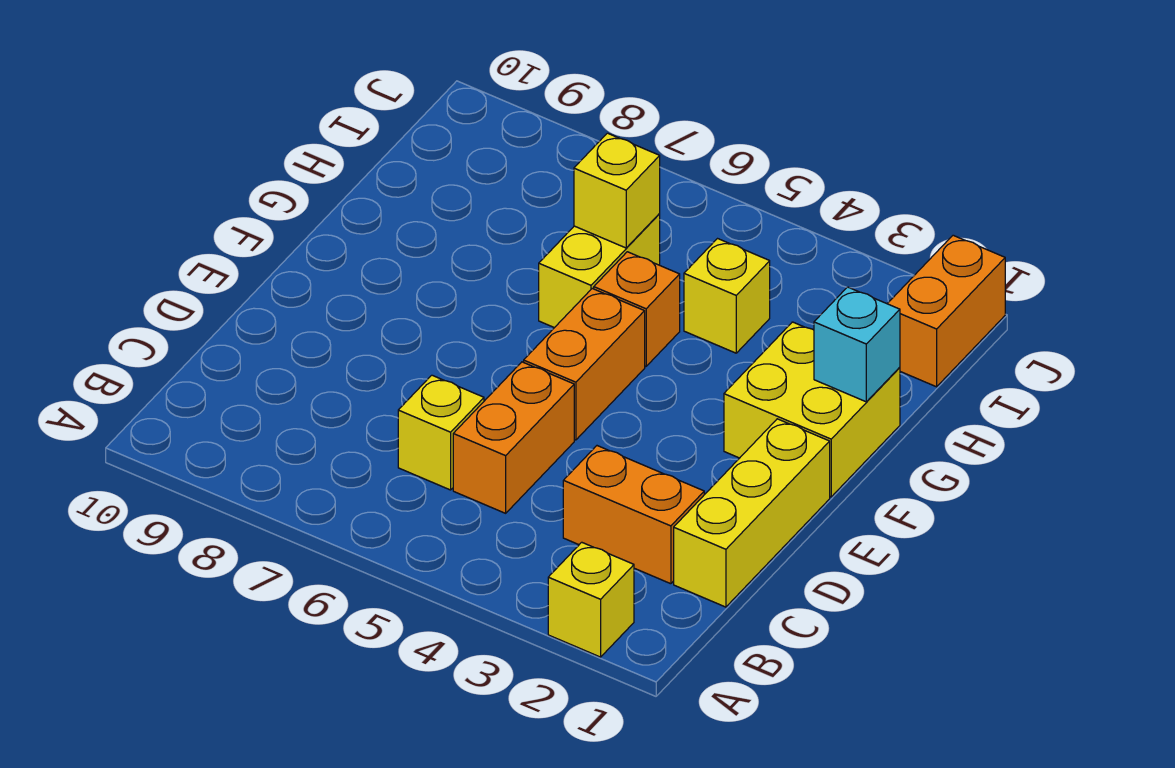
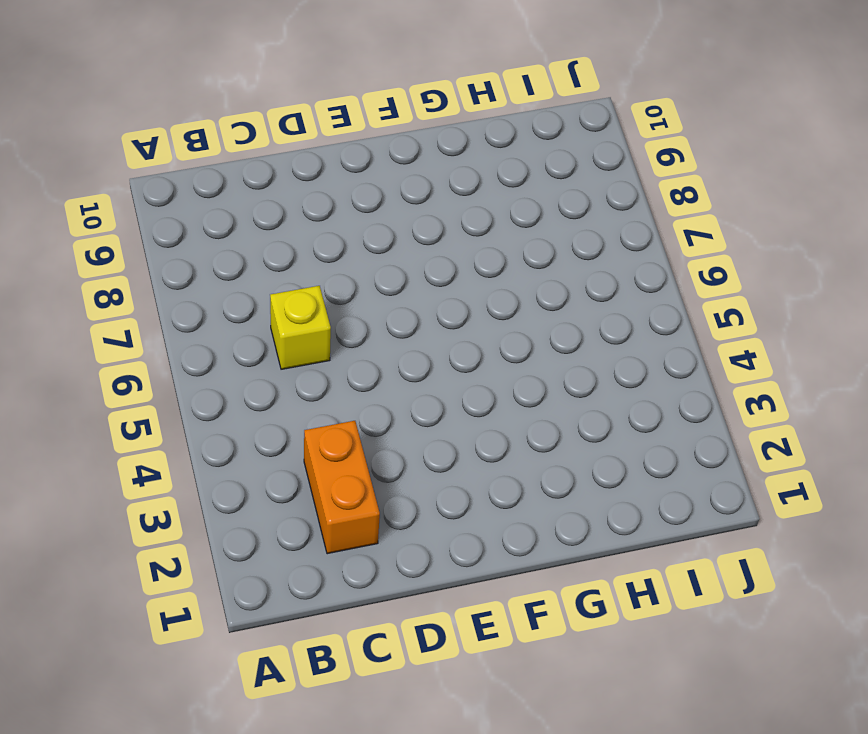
none -> yellow brick A2 level 1
none -> yellow brick C1:E1 level 1
none -> orange brick C5:D5 level 1

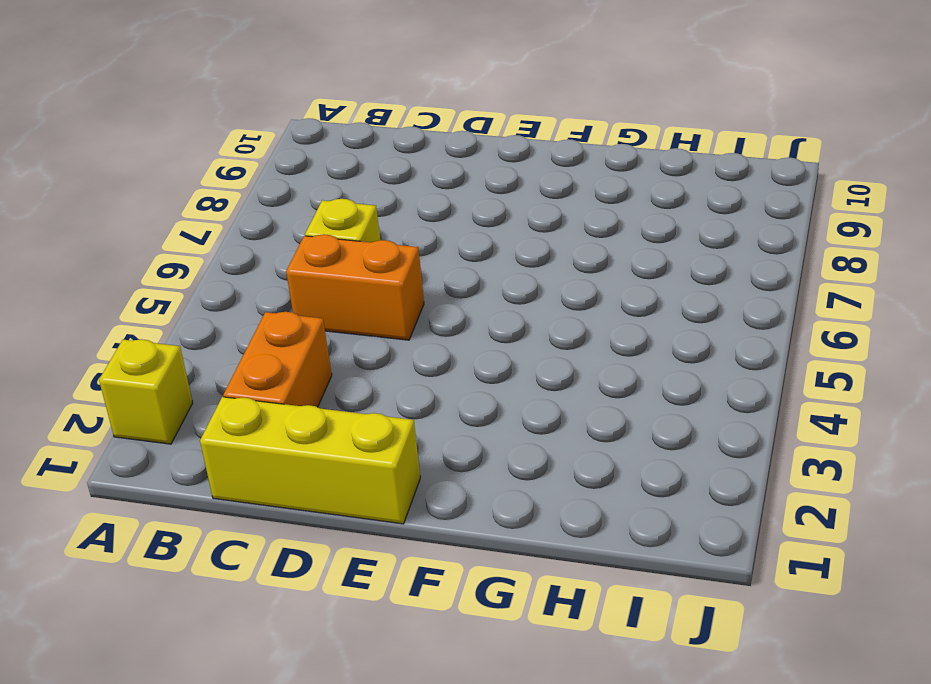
none -> orange brick E5:F5 level 1
none -> yellow brick F1:G2 level 1
none -> orange brick G5 level 1

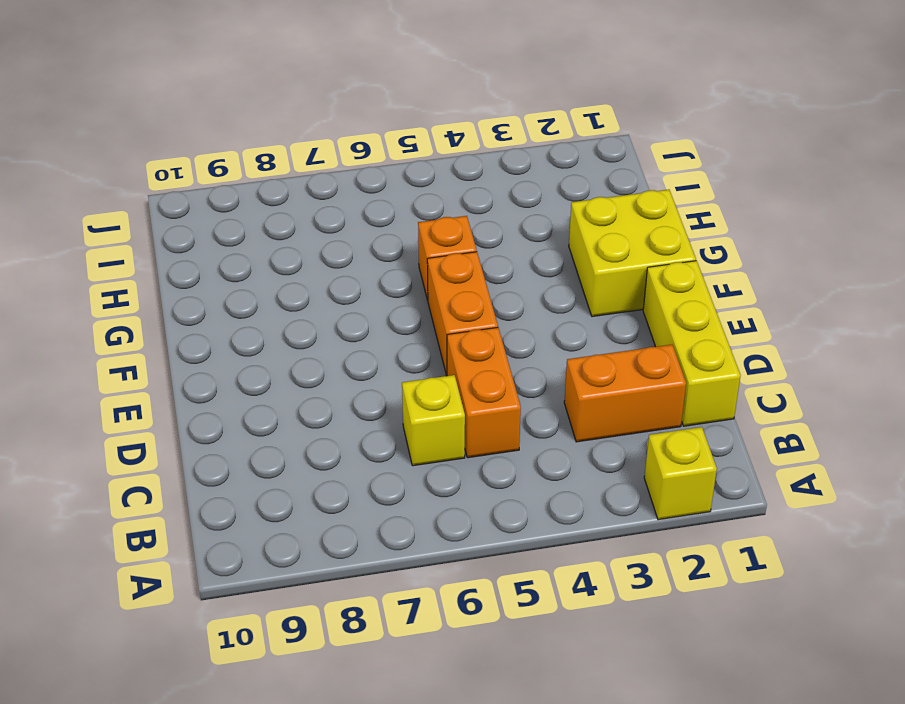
none -> yellow brick G6:H6 level 1
none -> yellow brick H4 level 1
none -> orange brick I1:J1 level 1

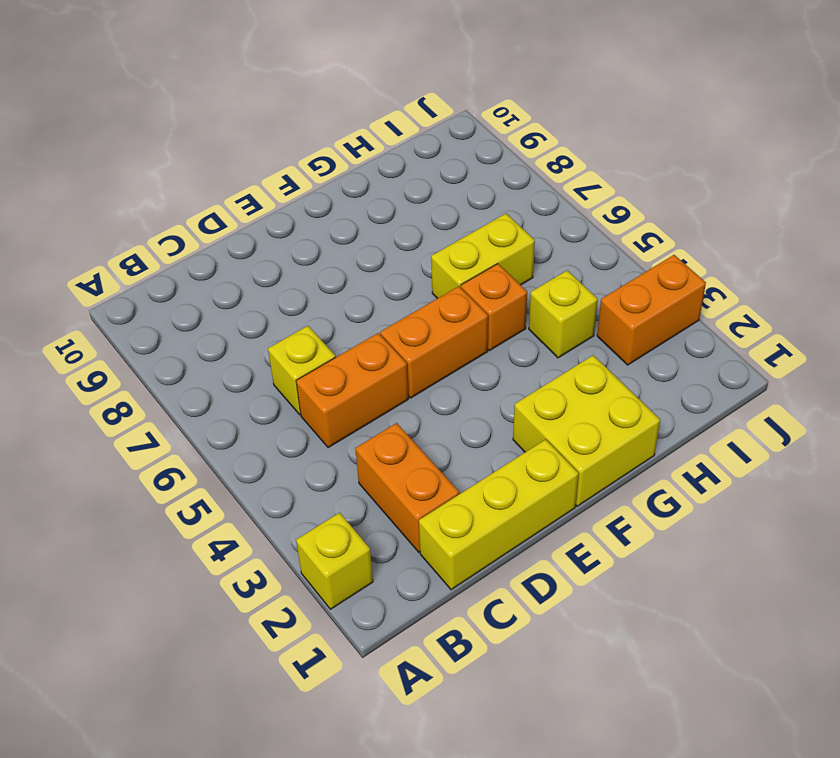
orange brick I3:J3 level 1 -> orange brick I1:J1 level 1
none -> cyan brick G1 level 2
none -> yellow brick H6 level 2

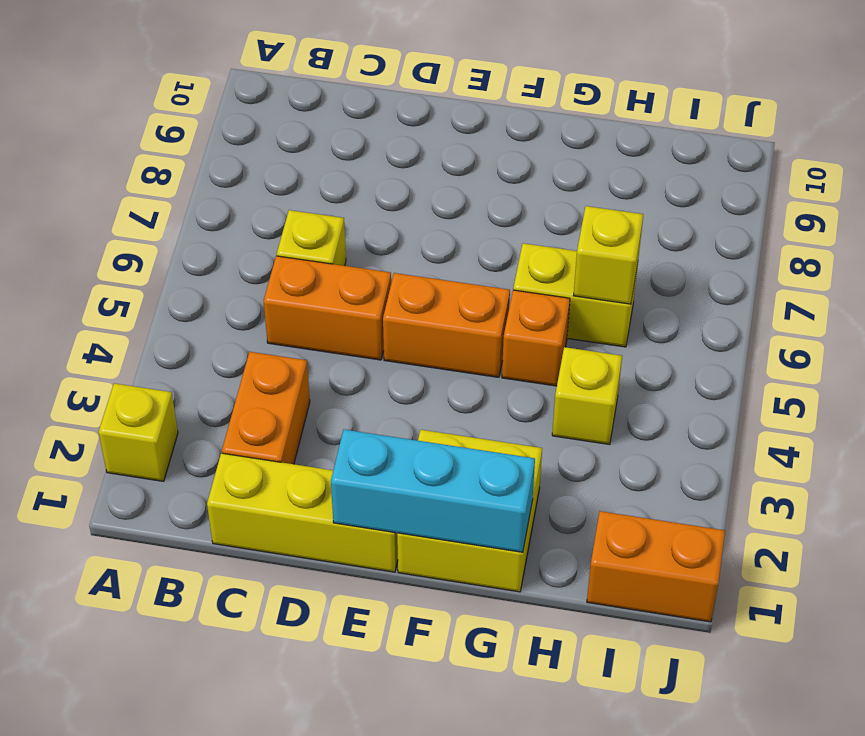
cyan brick E1:G1 level 2 -> cyan brick G1 level 2

